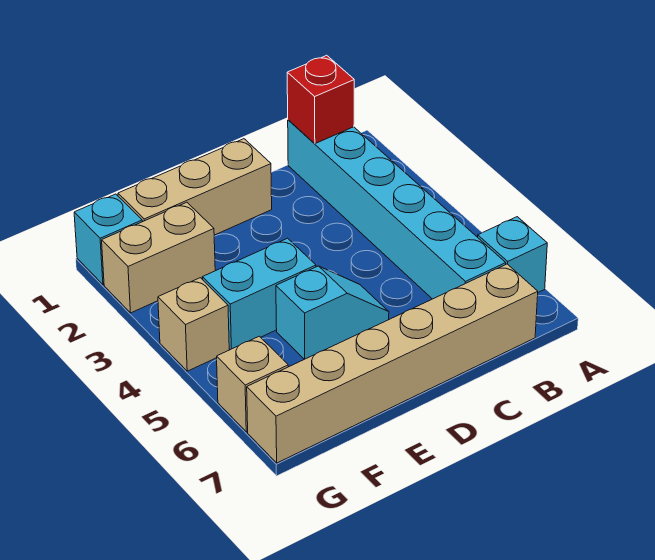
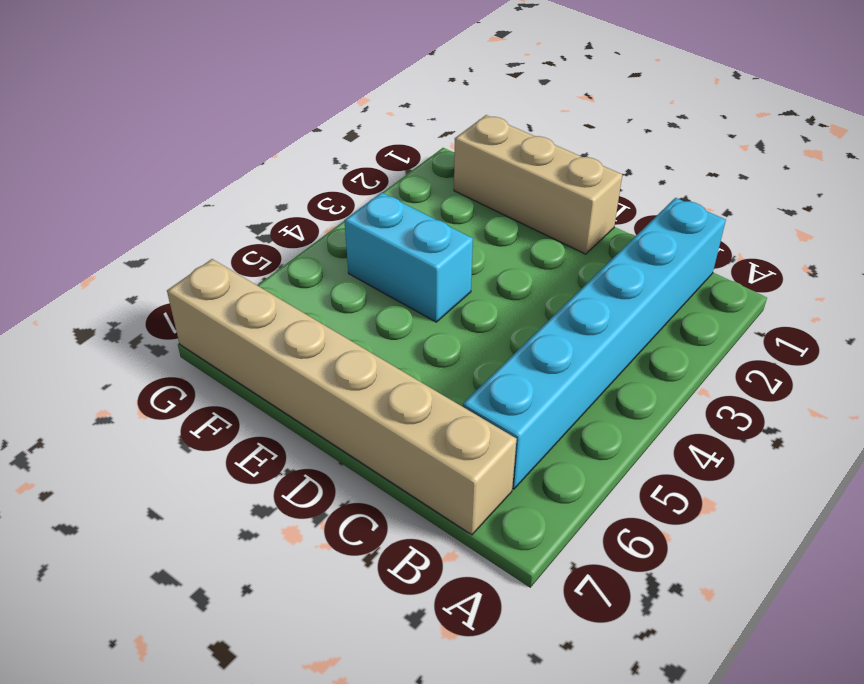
none -> cyan brick A6 level 1
none -> cyan slope D5:E5 level 1 top E

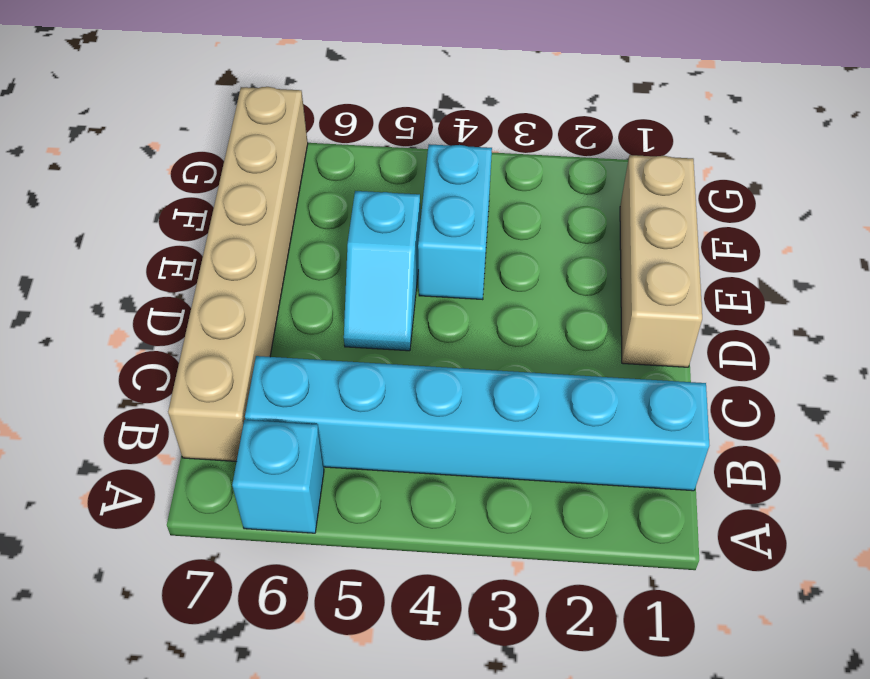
none -> tan brick F2:G2 level 1
none -> cyan brick G1 level 1

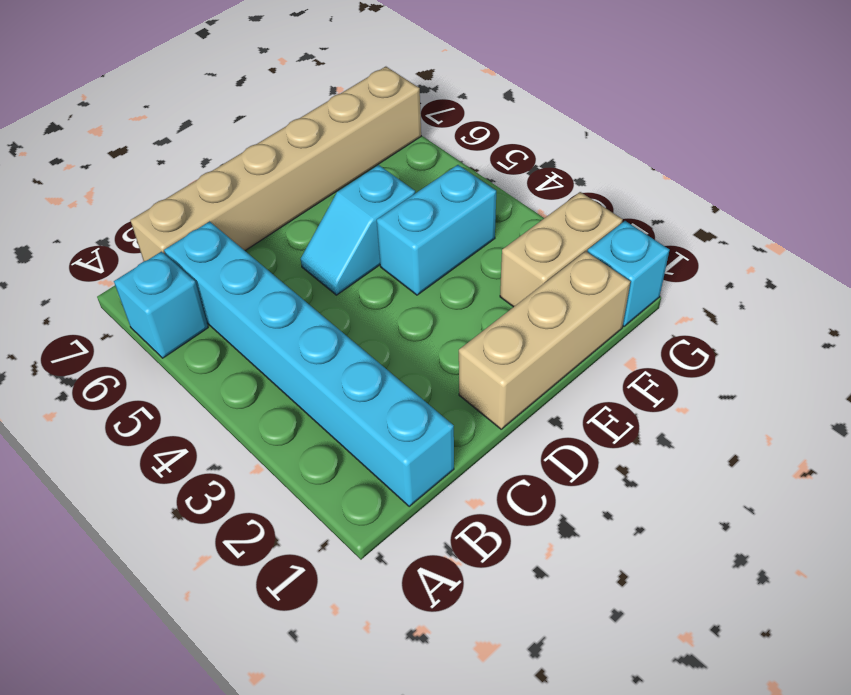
none -> tan brick G4 level 1
none -> tan brick G6 level 1

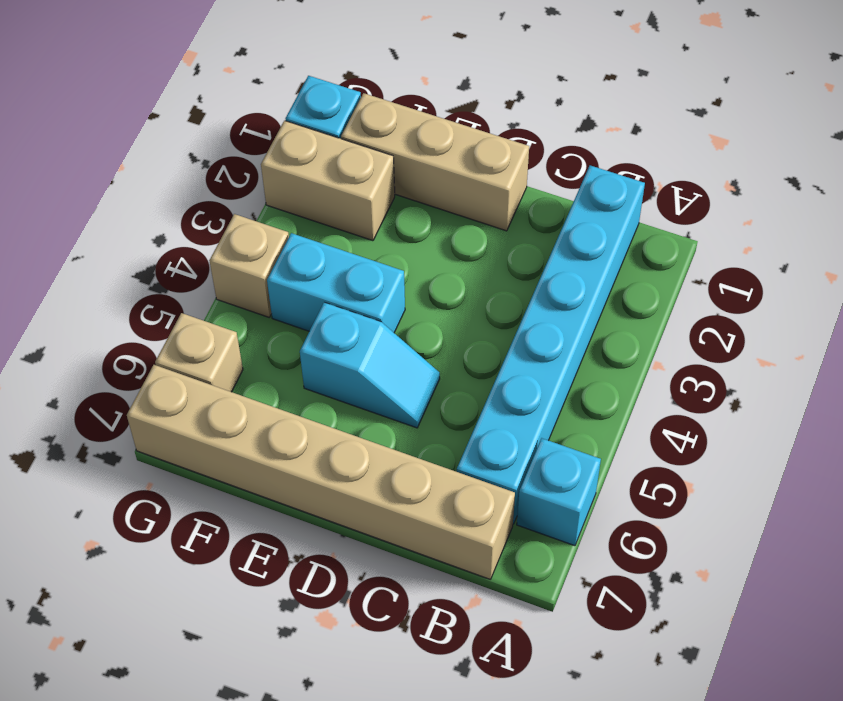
none -> red brick B1 level 2

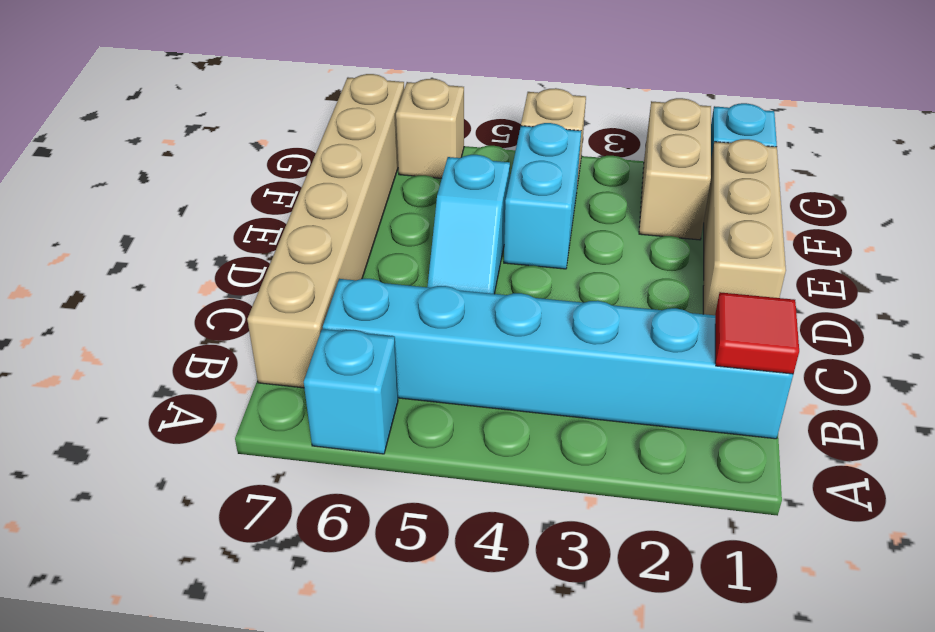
red tile B1 level 2 -> red brick B1 level 2

